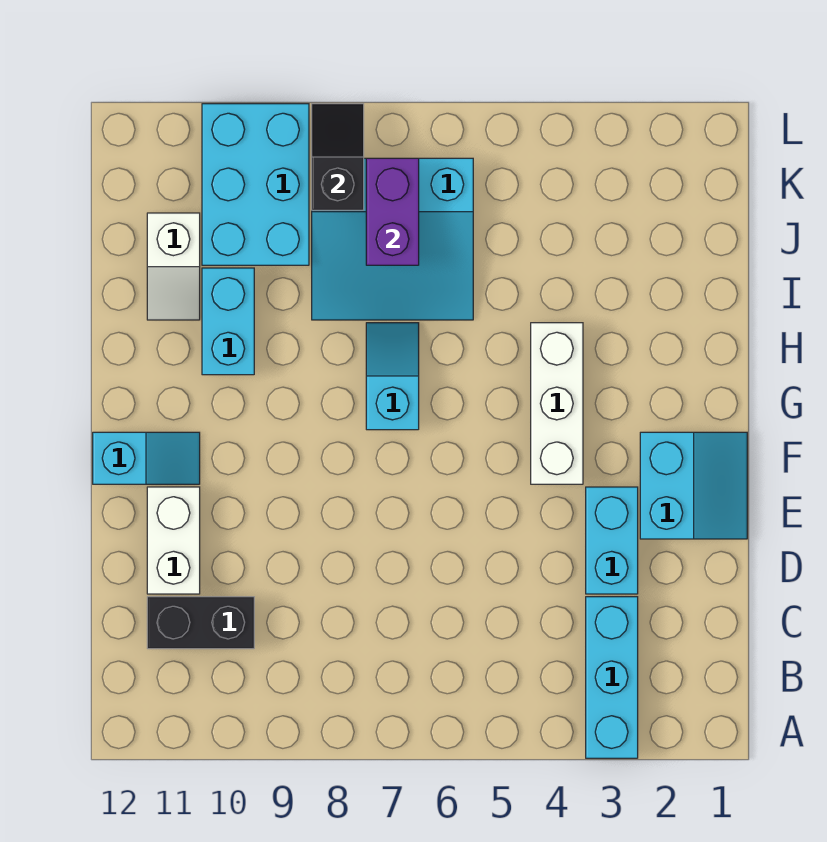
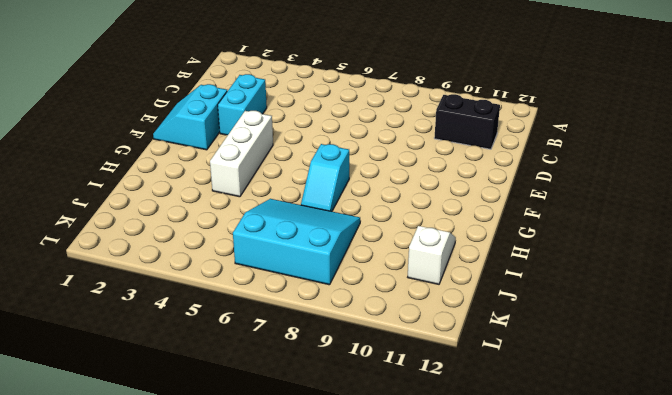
none -> cyan brick A3:C3 level 1
none -> white brick D11:E11 level 1
none -> cyan slope F11:F12 level 1 top 12

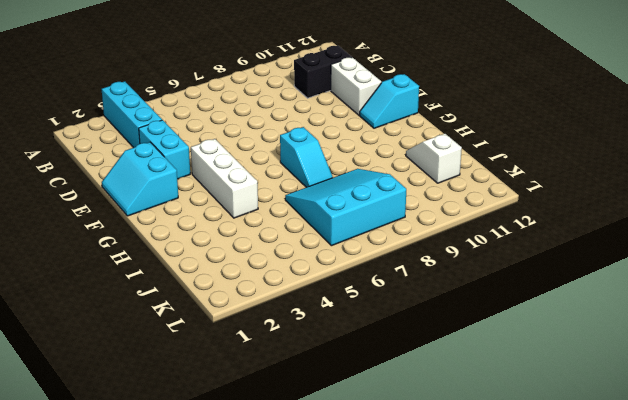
none -> cyan brick H10:I10 level 1
none -> cyan brick J9:L10 level 1
none -> purple brick J7:K7 level 2

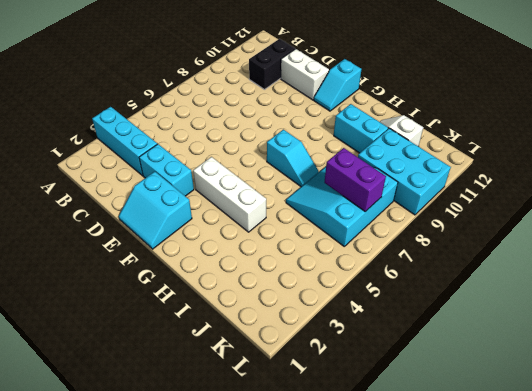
none -> black slope K8:L8 level 2 top K

